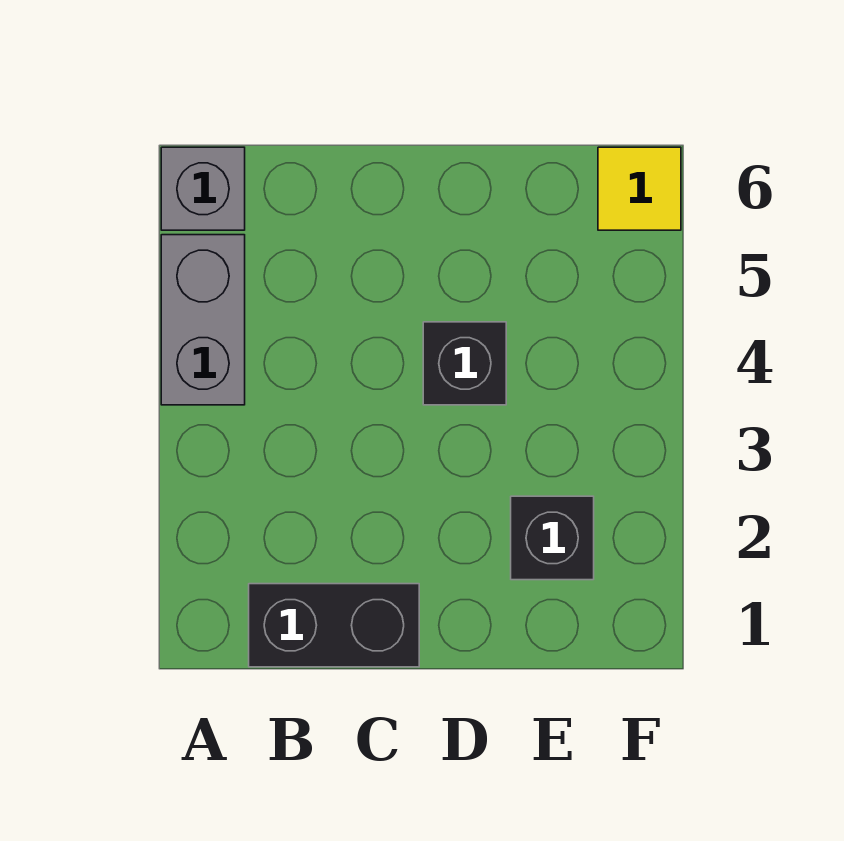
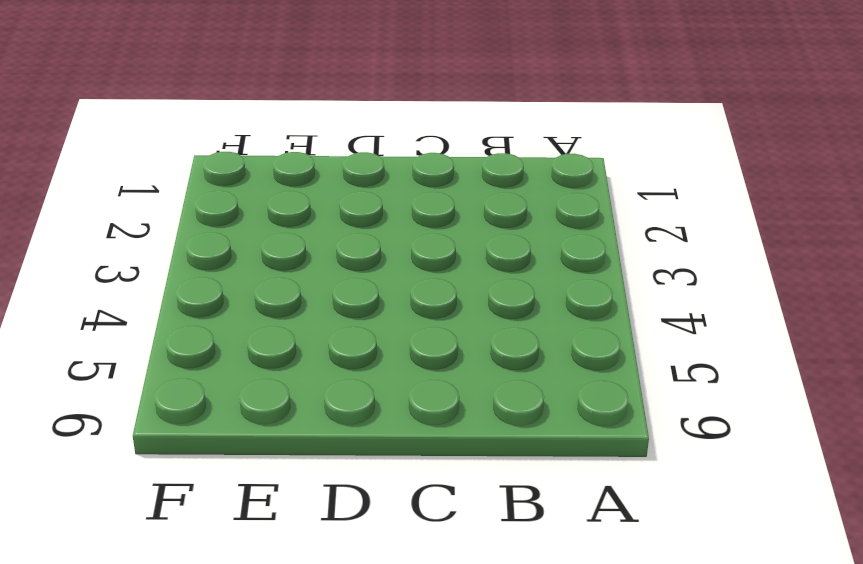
none -> grey brick A4:A5 level 1
none -> grey brick A6 level 1

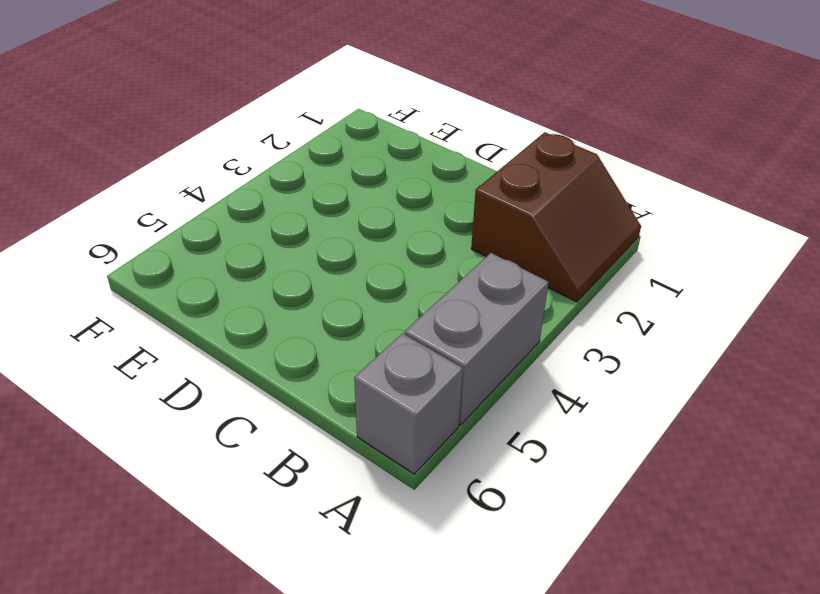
brown slope A1:B2 level 1 top B -> black brick B1:C1 level 1
none -> black brick D4 level 1
none -> black brick E2 level 1

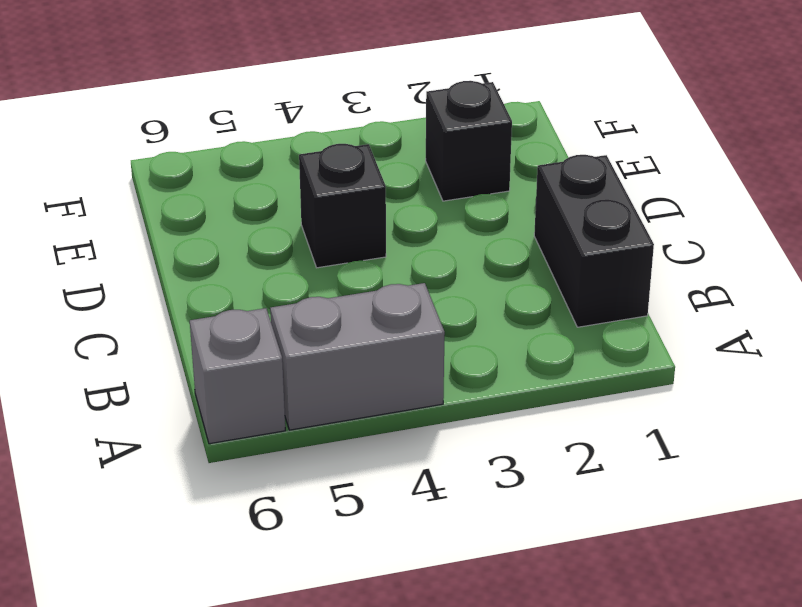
none -> yellow tile F6 level 1

